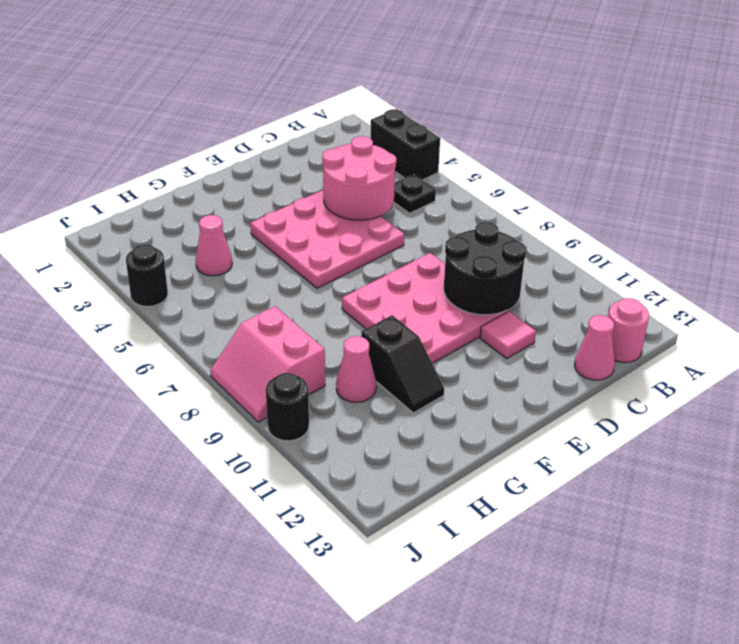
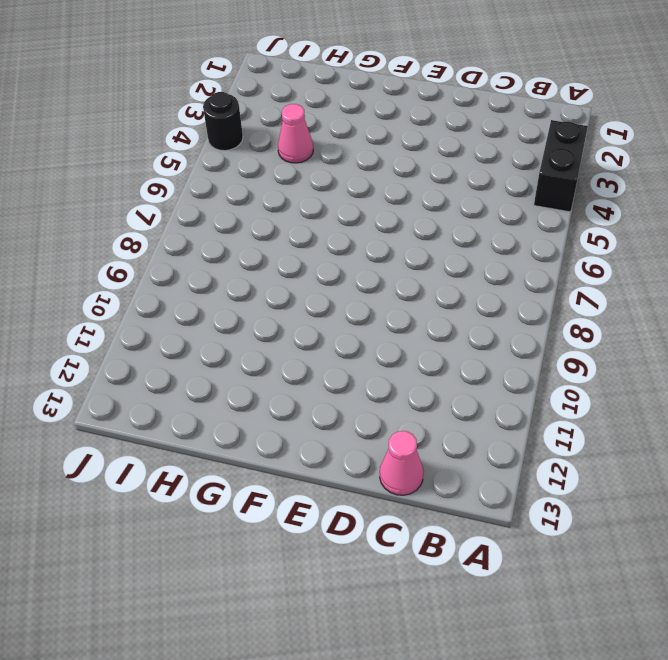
none -> black plate B5 level 1
none -> pink round brick B13 level 1
none -> pink plate D4:F6 level 1

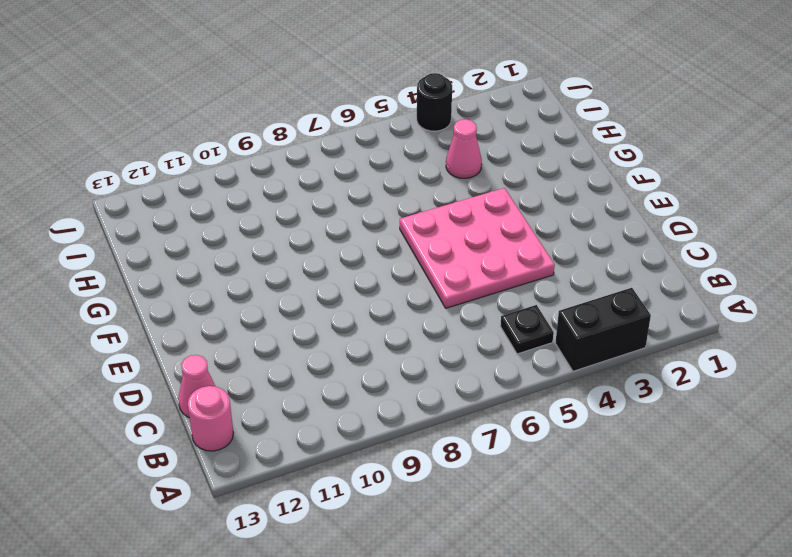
none -> pink plate D8:F10 level 1
none -> pink tile D11 level 1
none -> black slope G10:G11 level 1 top 10

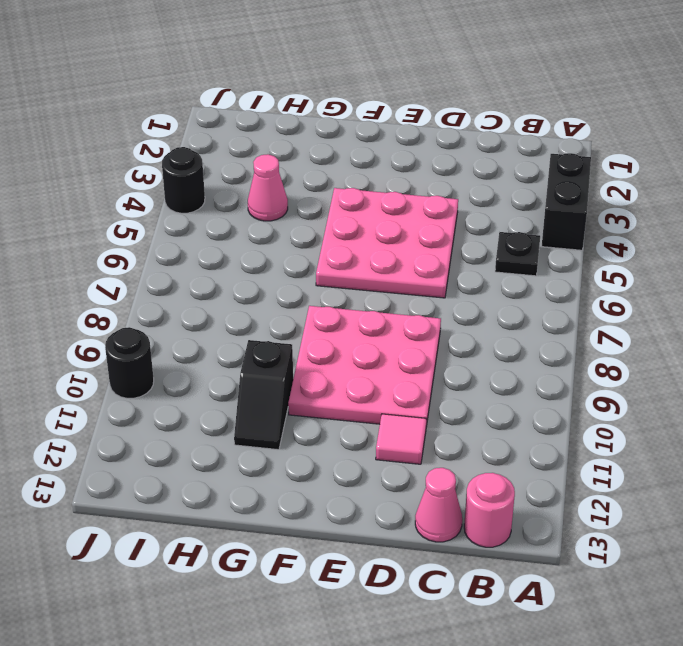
none -> pink cone H10 level 1
none -> pink slope I8:J9 level 1 top I
none -> pink round brick C4:D5 level 2

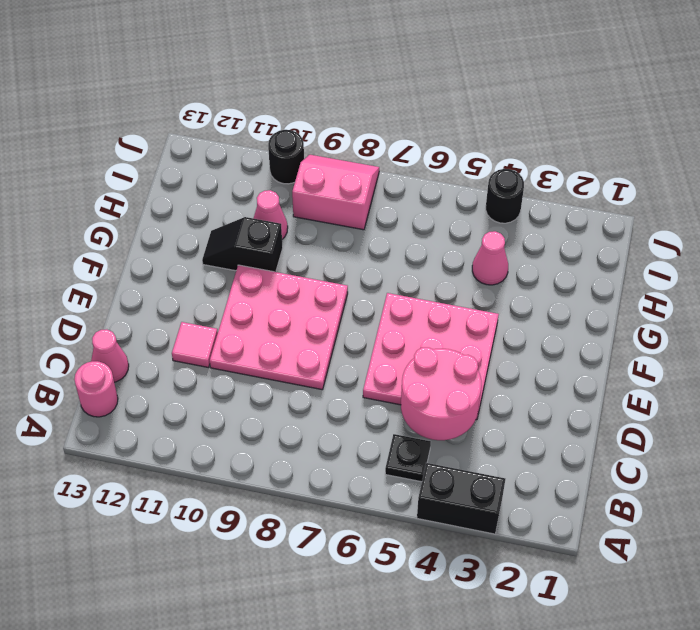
none -> black round brick C9:D10 level 2

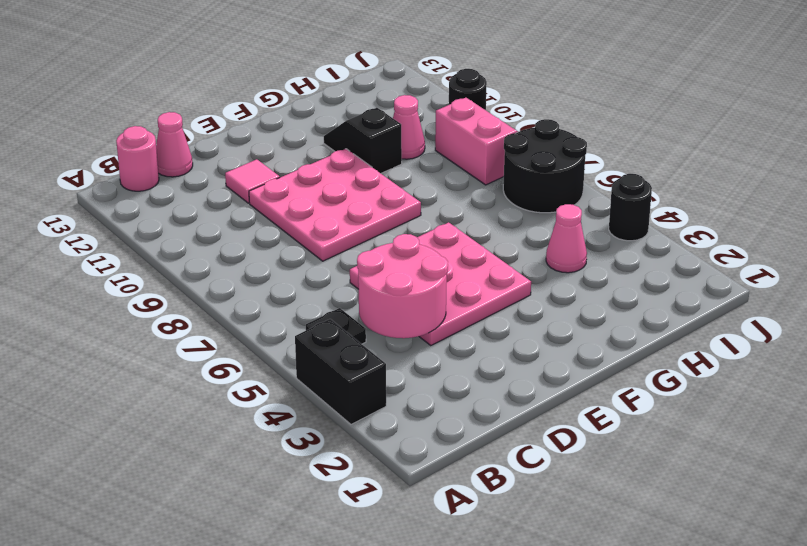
black round brick I6:J7 level 1 -> black round brick C9:D10 level 2

